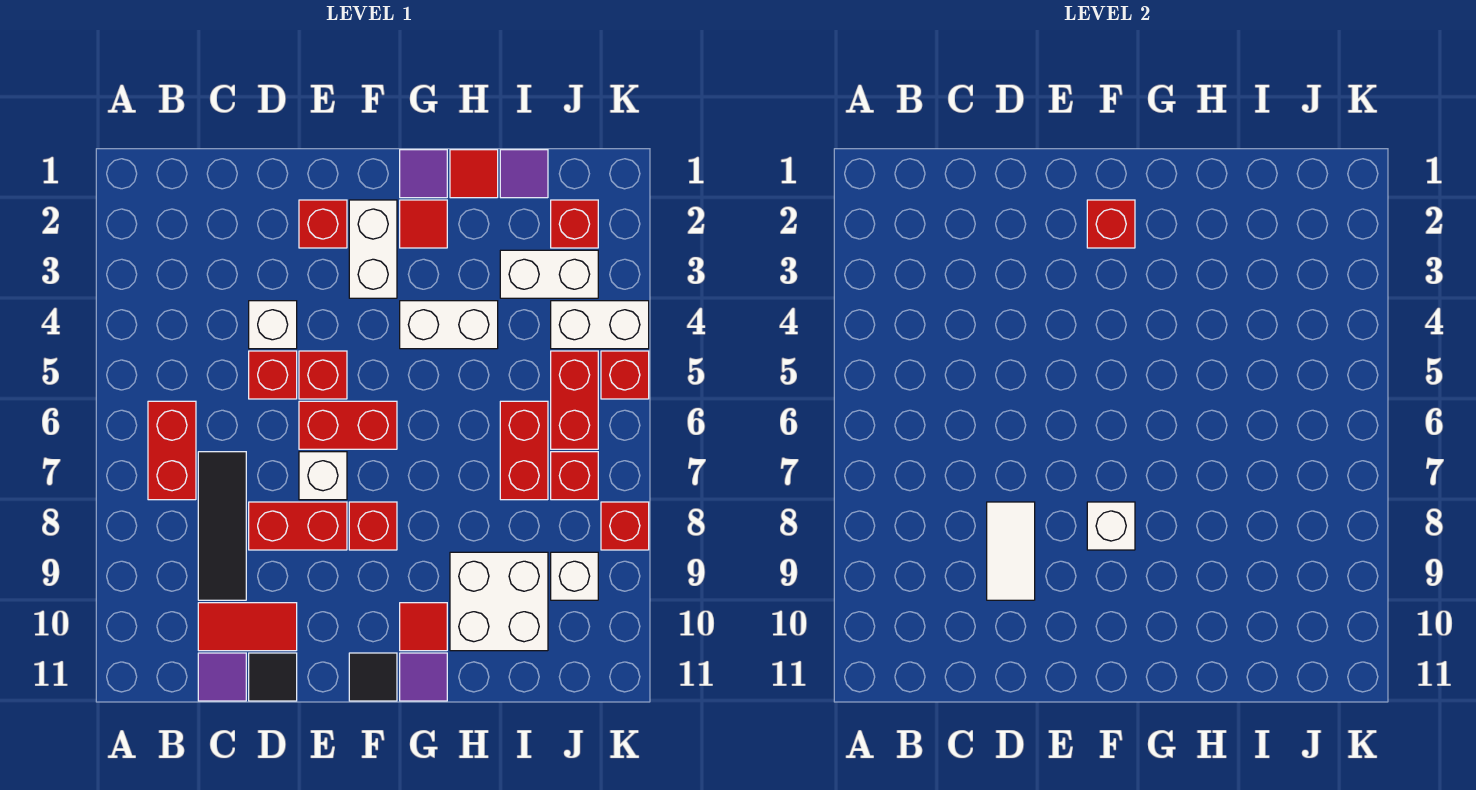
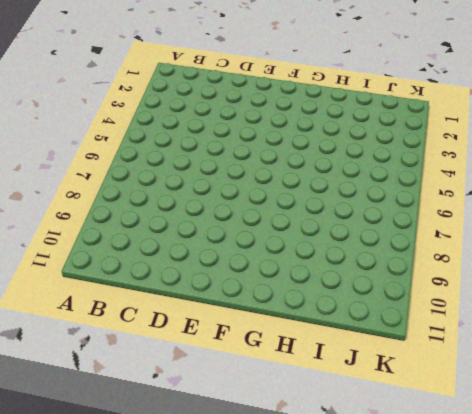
none -> red brick B6:B7 level 1
none -> black tile C7:C9 level 1
none -> red tile C10:D10 level 1
none -> purple tile C11 level 1

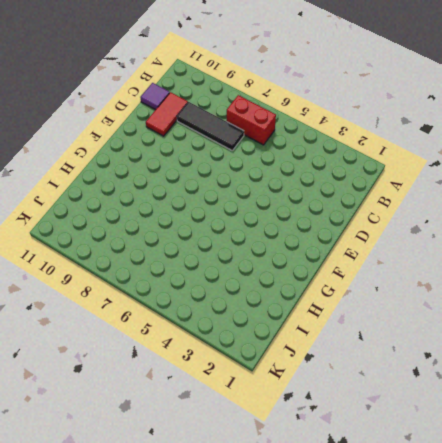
none -> white brick D4 level 1
none -> red brick D5 level 1
none -> red brick D8:E8 level 1
none -> black tile D11 level 1

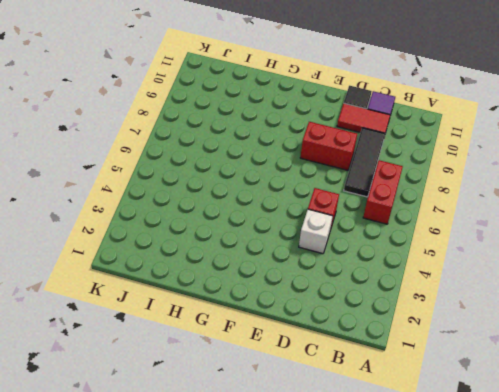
none -> red brick E2 level 1
none -> red brick E5 level 1
none -> red brick E6:F6 level 1
none -> white brick E7 level 1

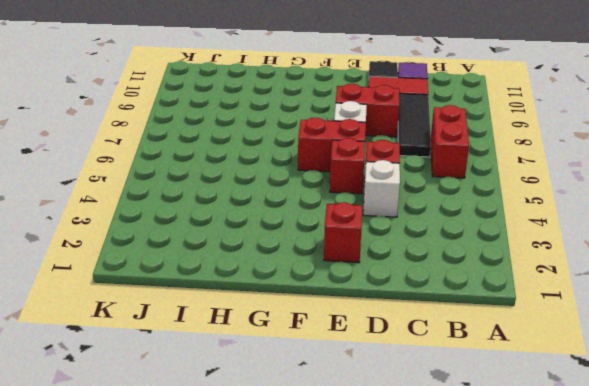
none -> white brick F2:F3 level 1
none -> red brick F8 level 1
none -> black tile F11 level 1
none -> purple tile G1 level 1

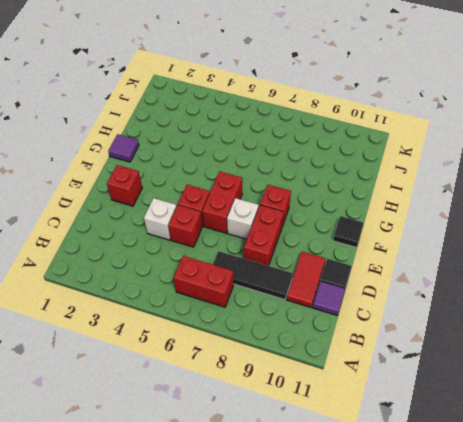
none -> white brick F2:F3 level 1
none -> red tile G2 level 1
none -> white brick G4:H4 level 1
none -> red tile G10 level 1

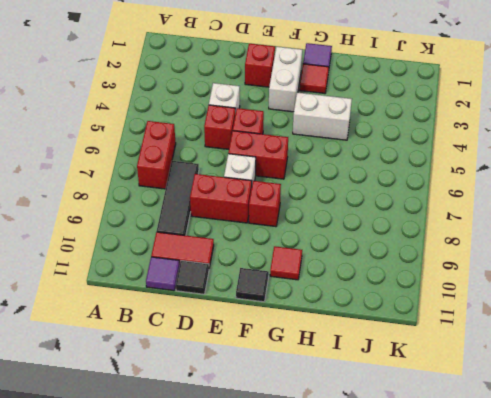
none -> purple tile G11 level 1
none -> red tile H1 level 1
none -> white brick H9:I10 level 1
none -> purple tile I1 level 1

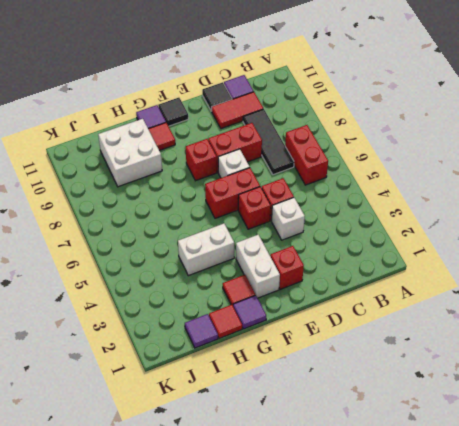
none -> white brick I3:J3 level 1
none -> red brick I6:I7 level 1
none -> red brick J2 level 1
none -> white brick J4:K4 level 1

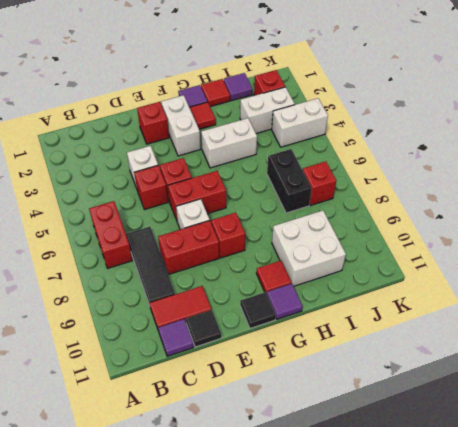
black brick I6:I7 level 1 -> red brick I6:I7 level 1
none -> red brick J5:J6 level 1
none -> white brick J9 level 1
none -> red brick K5 level 1
none -> red brick K8 level 1

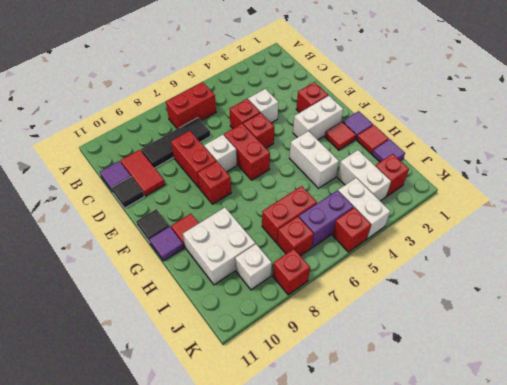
purple brick J5:J6 level 1 -> red brick J5:J6 level 1
none -> white tile D8:D9 level 2
none -> red brick F2 level 2
none -> white brick F8 level 2

